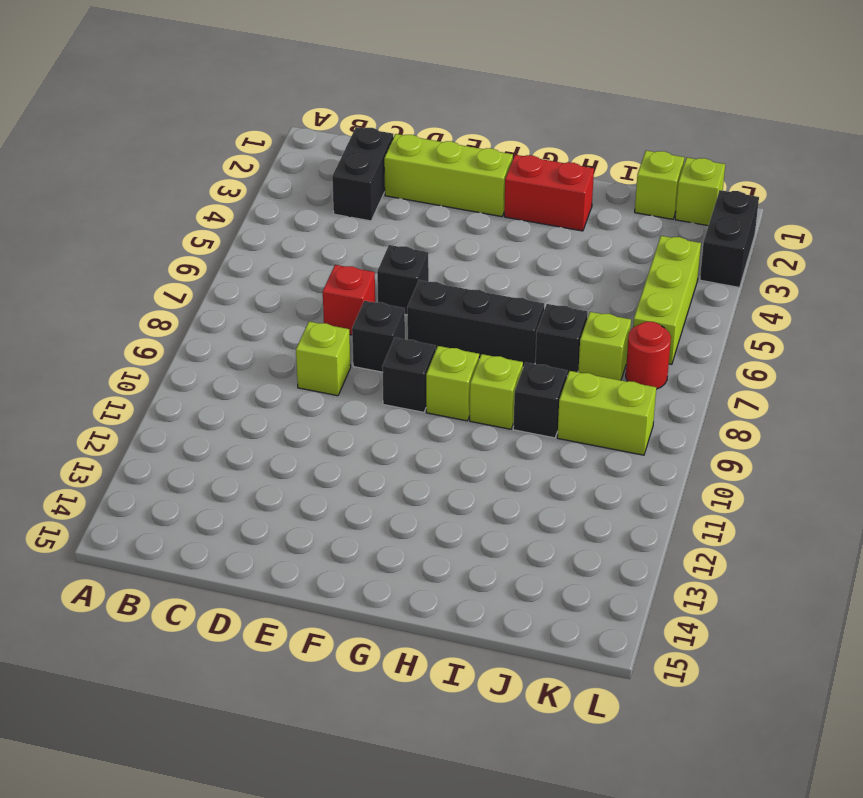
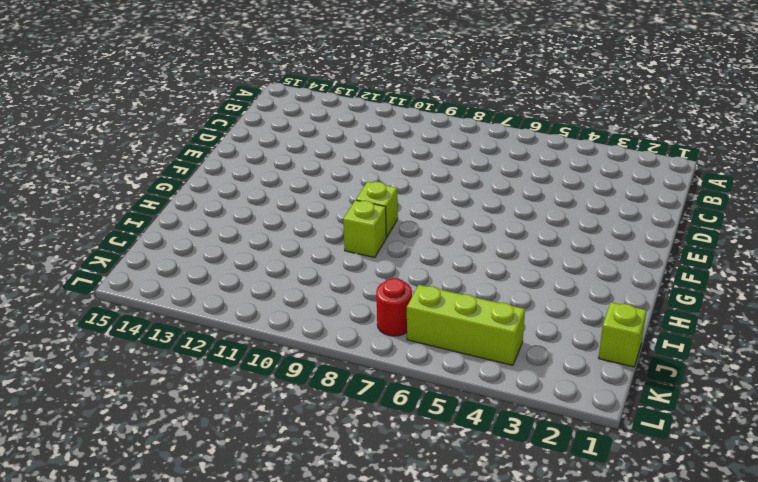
none -> black brick C2:C3 level 1
none -> lime brick D2:F2 level 1
none -> red brick D7 level 1

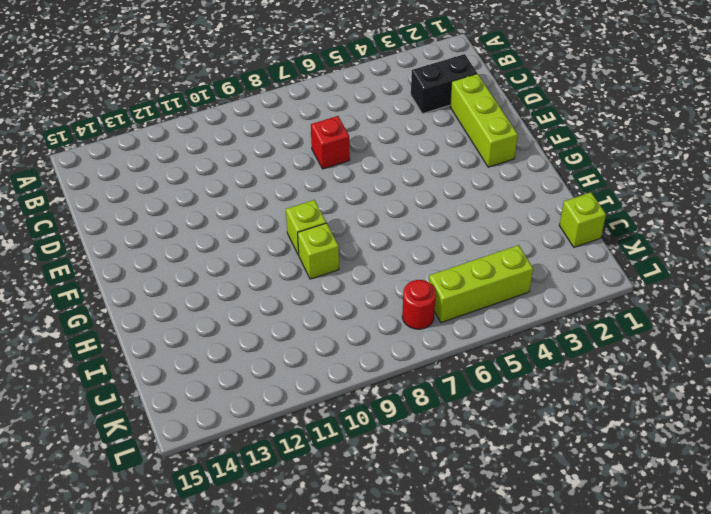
none -> lime brick D9 level 1
none -> black brick E6 level 1
none -> black brick E8 level 1

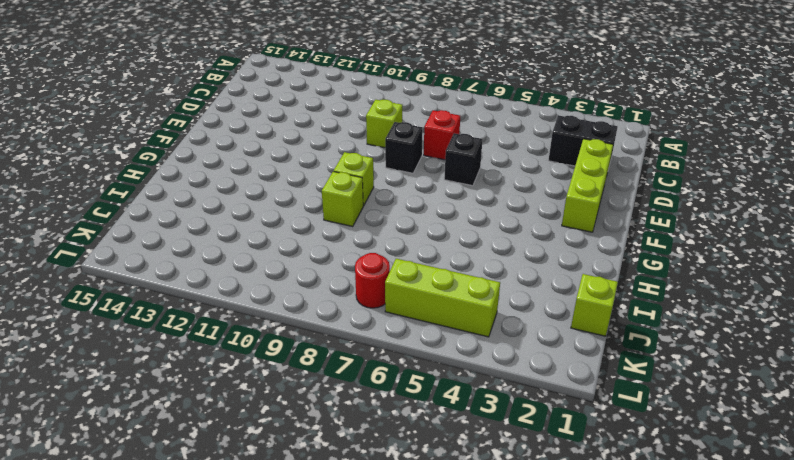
none -> black brick F7:H7 level 1
none -> black brick F9 level 1
none -> red brick G2:H2 level 1

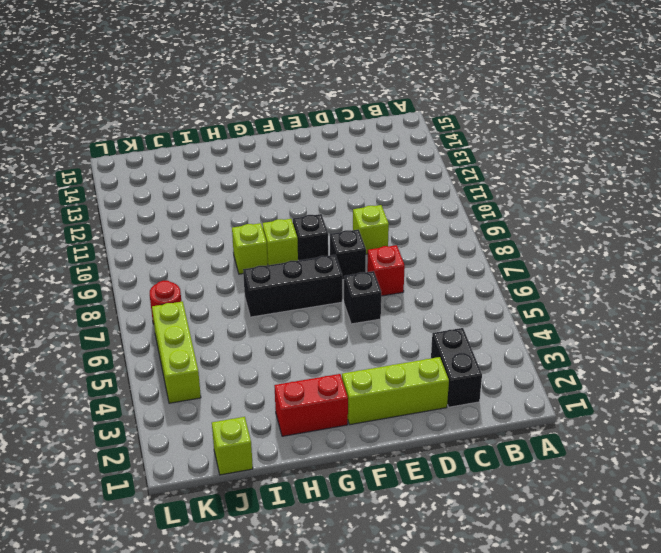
none -> black brick I7 level 1
none -> black brick I9 level 1
none -> lime brick J7 level 1

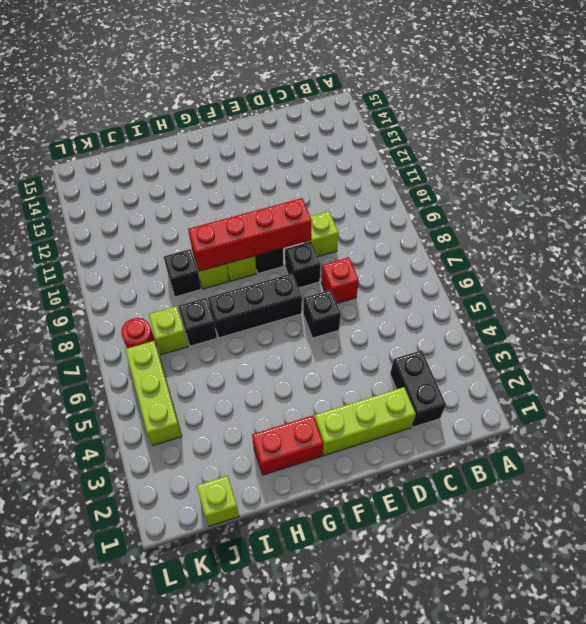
red brick E9:H9 level 2 -> none
none -> lime brick J9:K9 level 1
none -> lime brick K1 level 1
none -> black brick L2:L3 level 1

